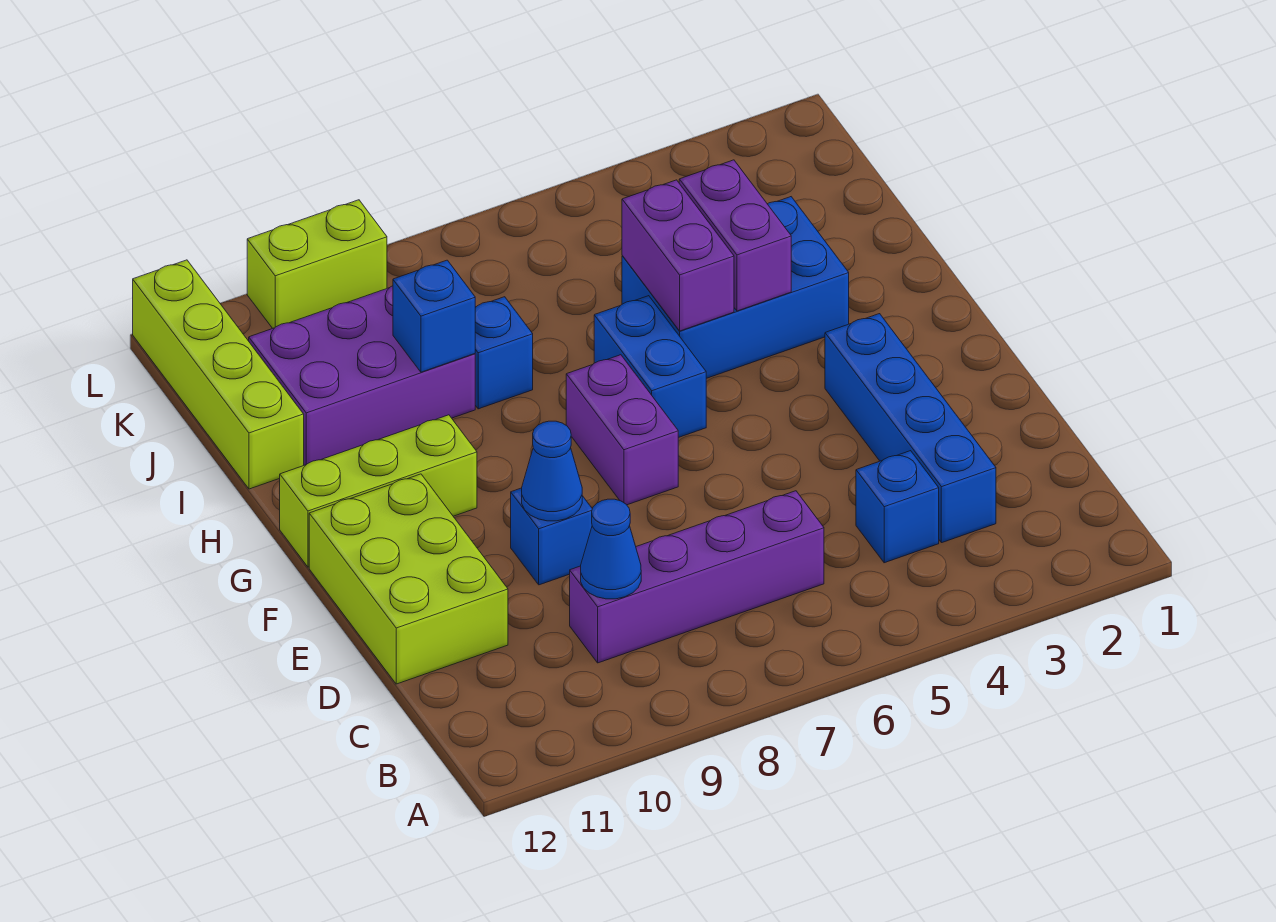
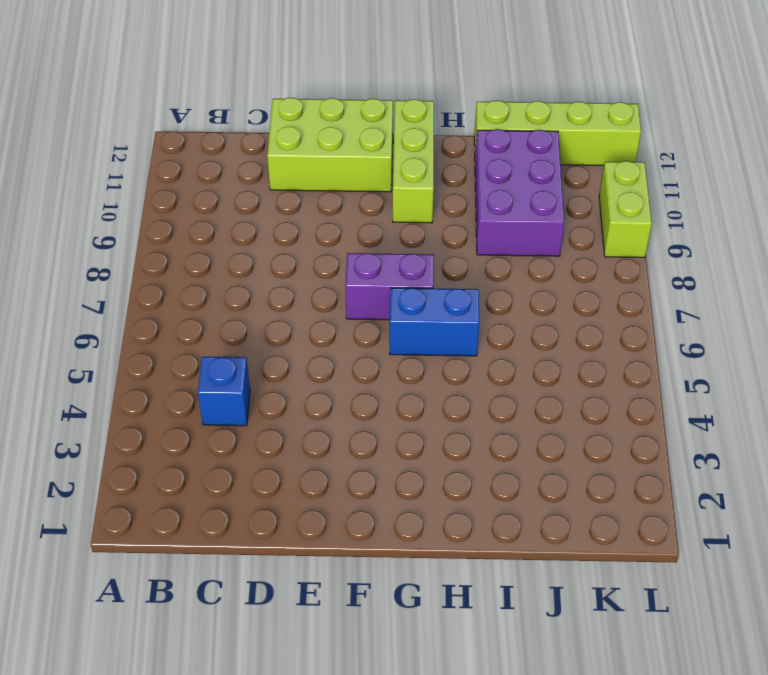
none -> blue brick C3:F3 level 1
none -> purple brick C6:C9 level 1
none -> blue brick E9 level 1

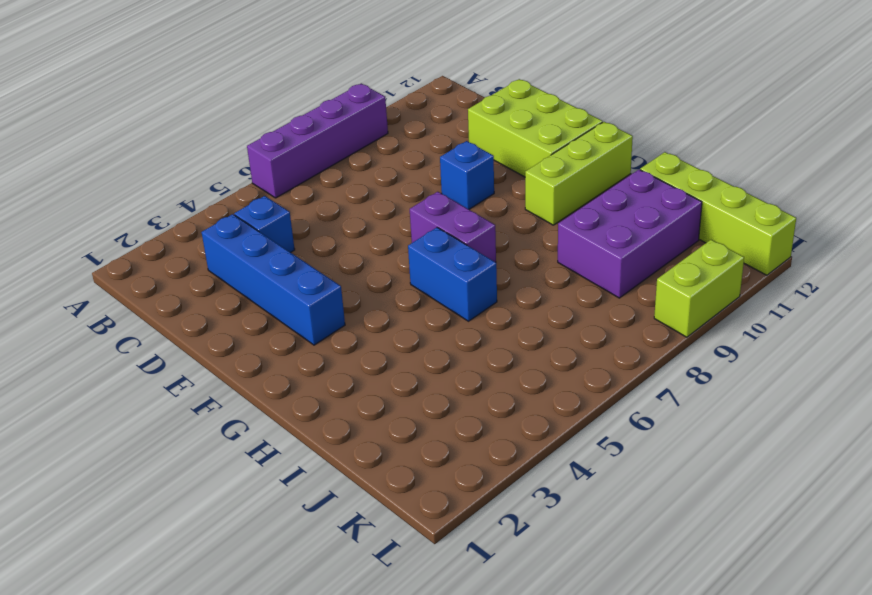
purple brick A6:A9 level 1 -> purple brick C6:C9 level 1
none -> blue brick H3:I5 level 1
none -> blue brick I8 level 1
none -> blue cone C9 level 2

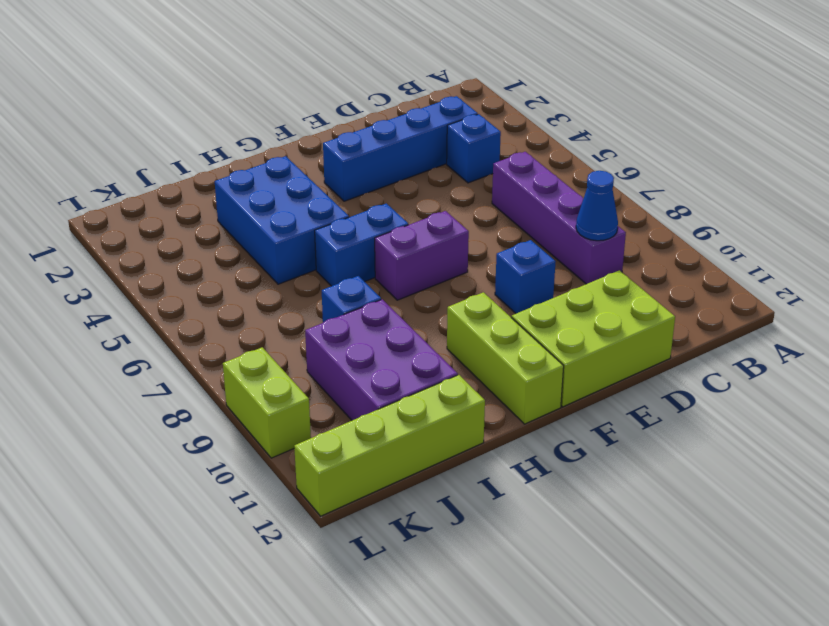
none -> blue cone E9 level 2
none -> purple brick H4:I4 level 2
none -> purple brick H5:I5 level 2

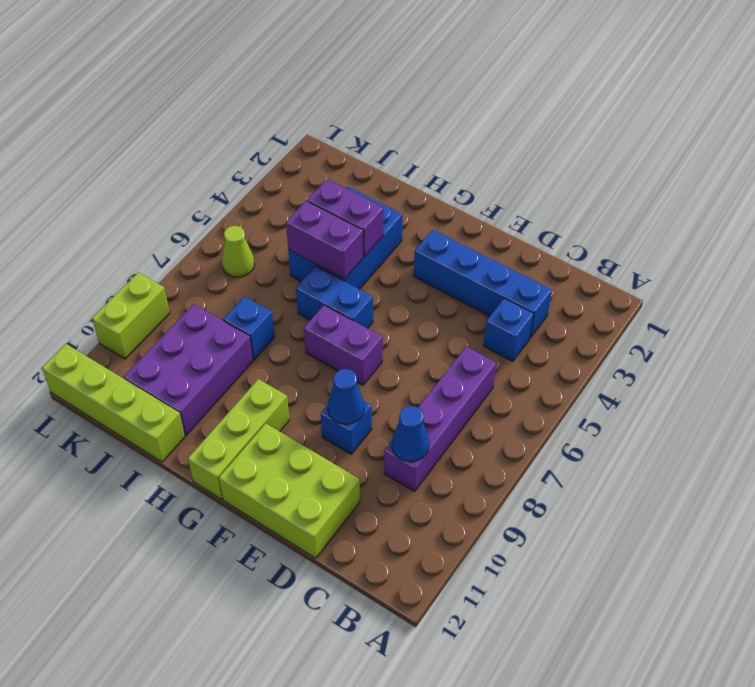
lime cone K6 level 1 -> none
none -> blue brick I9 level 2

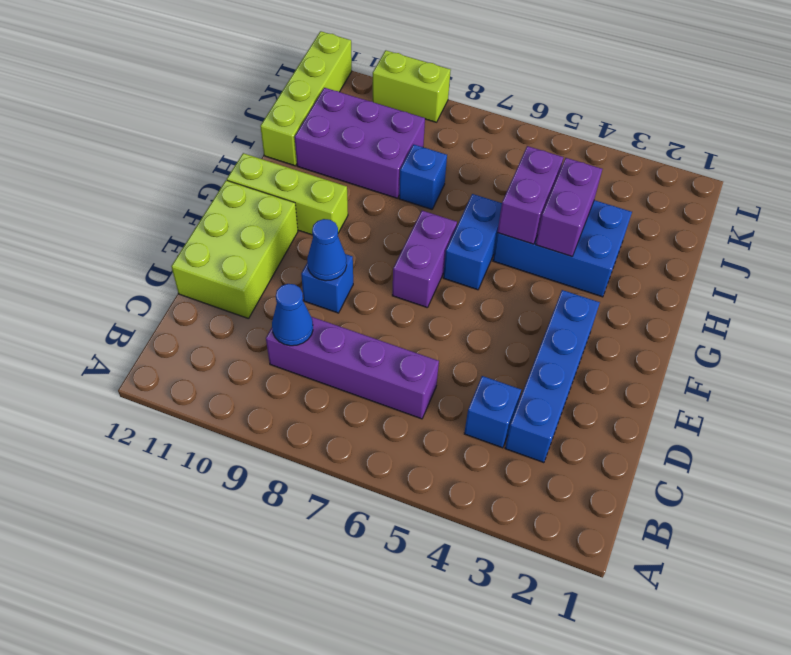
none -> blue brick I9 level 2

